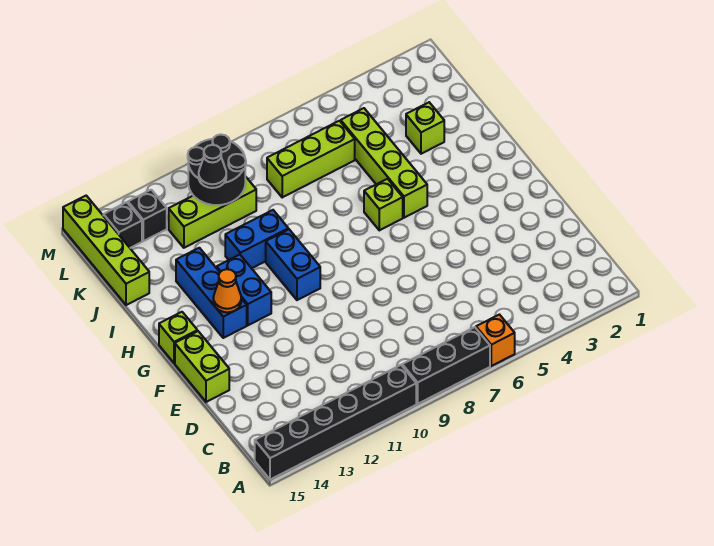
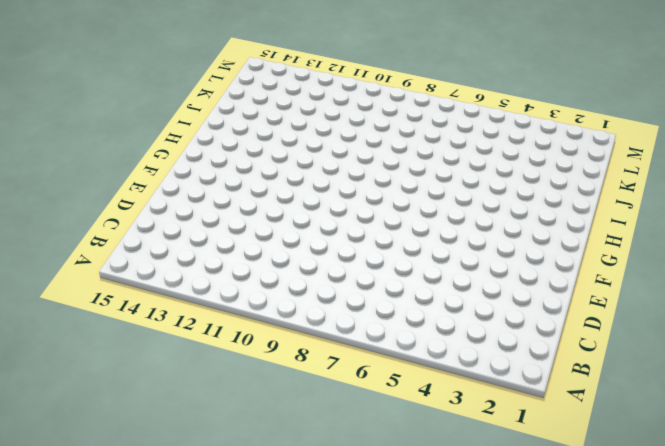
none -> orange brick A6 level 1
none -> black brick A7:A9 level 1
none -> black brick A10:A15 level 1

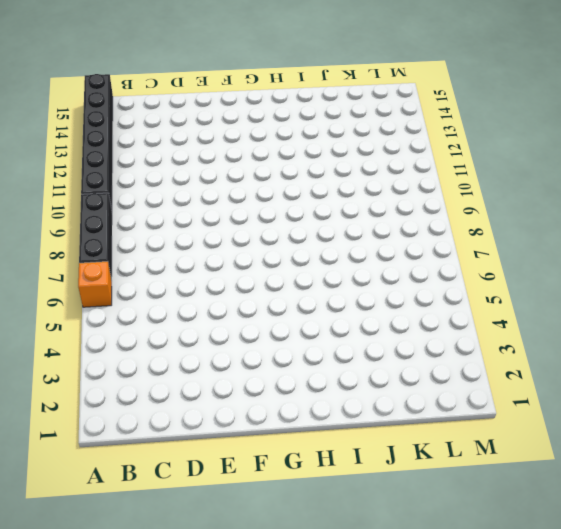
none -> lime brick E15:F15 level 1
none -> blue brick G10:H10 level 1
none -> blue brick G12:H12 level 1

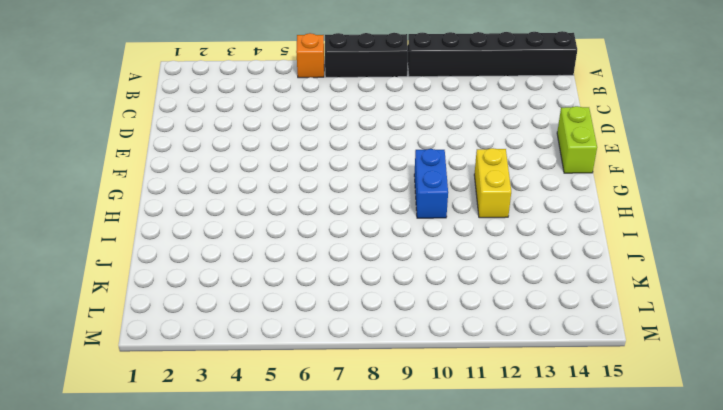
yellow brick G12:H12 level 1 -> blue brick G12:H12 level 1
none -> blue brick G13:I13 level 1
none -> lime brick G15 level 1
none -> lime brick H5:K5 level 1

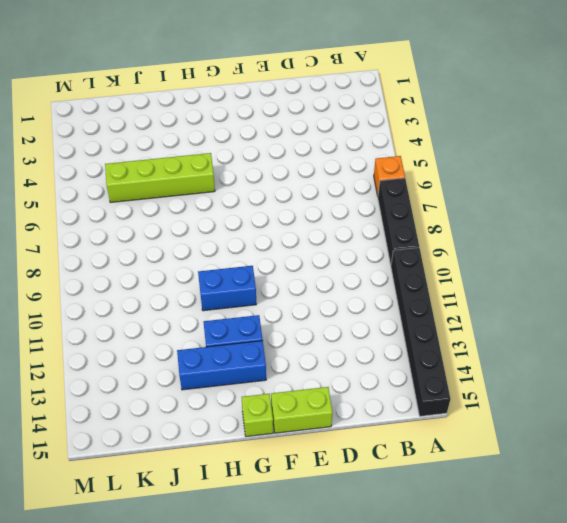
none -> lime brick H6 level 1
none -> blue brick I10:I11 level 1
none -> lime brick J3 level 1

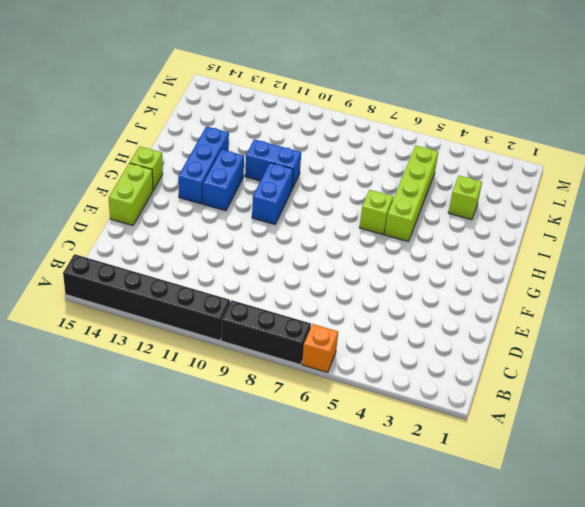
none -> lime brick J15:M15 level 1
none -> lime brick K6:K8 level 1
none -> lime brick K10:K12 level 1

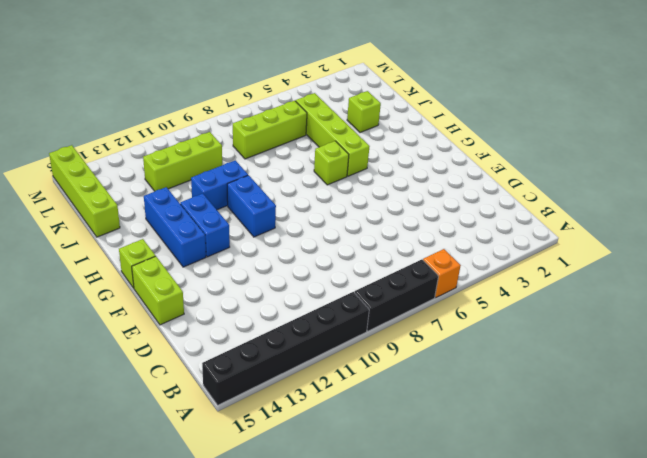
none -> black brick L13 level 1
none -> black brick L14 level 1
none -> orange cone G13 level 2

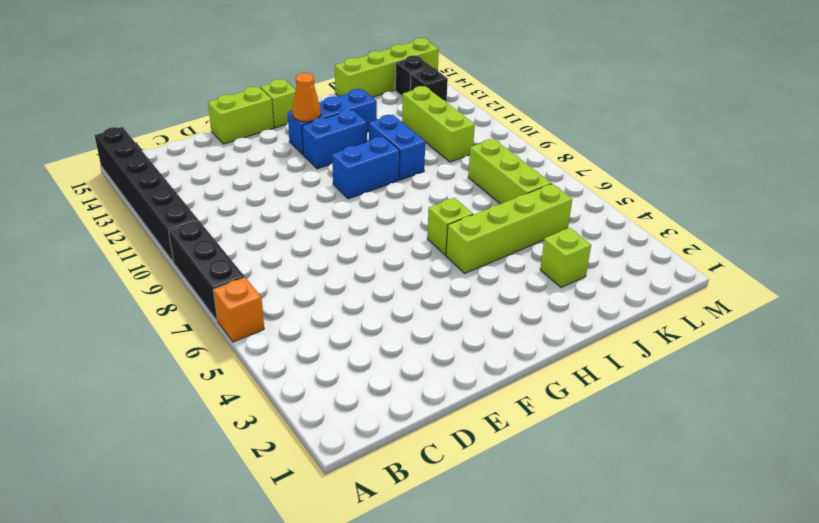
none -> black round brick K10:L11 level 2
none -> black cone K11 level 3

